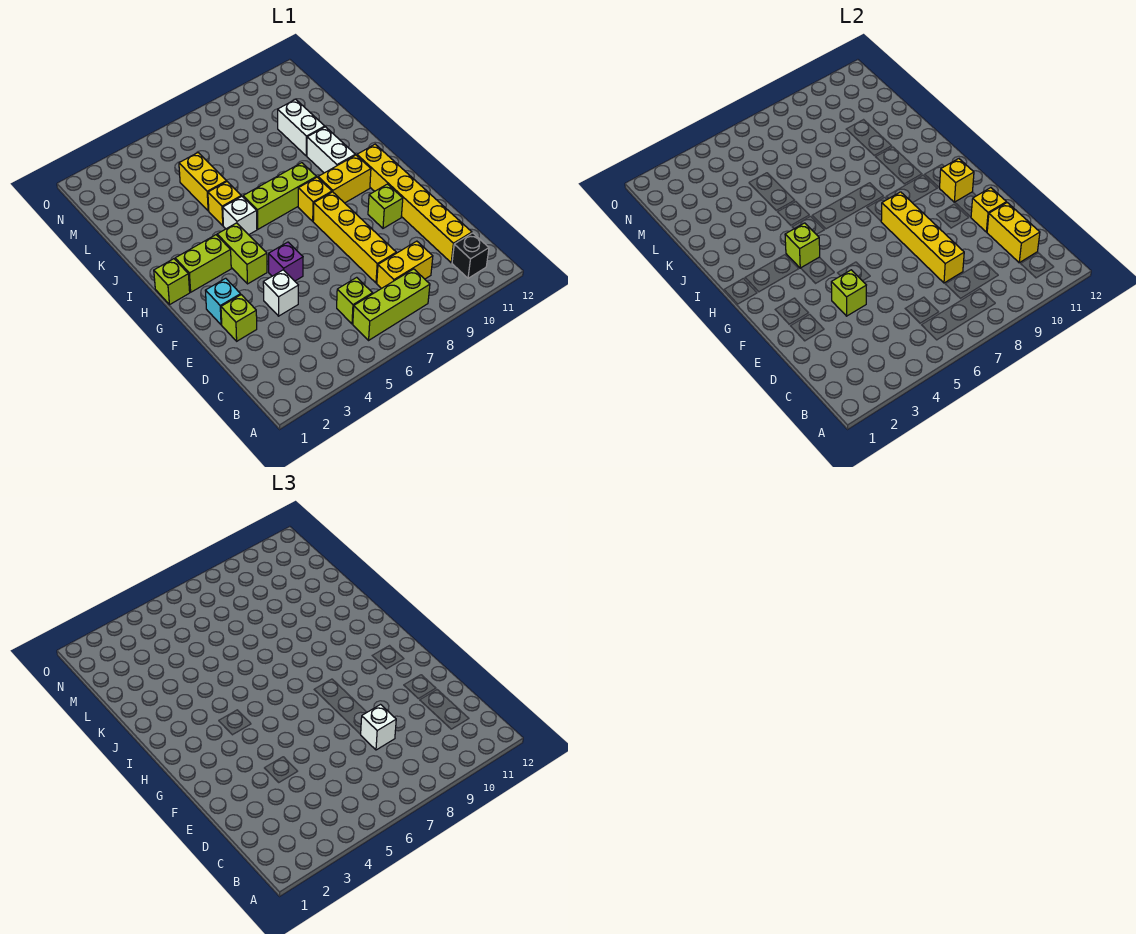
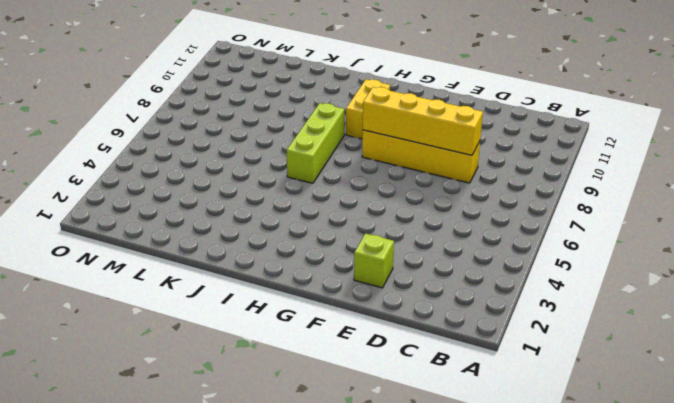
none -> lime brick B6:B8 level 1
none -> black brick B11 level 1
none -> lime brick C6 level 1

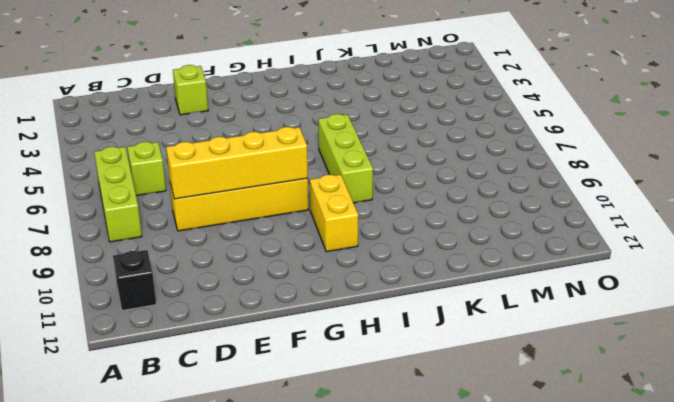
none -> yellow brick C8:C9 level 1
none -> yellow brick C11:H11 level 1
none -> white brick E4 level 1

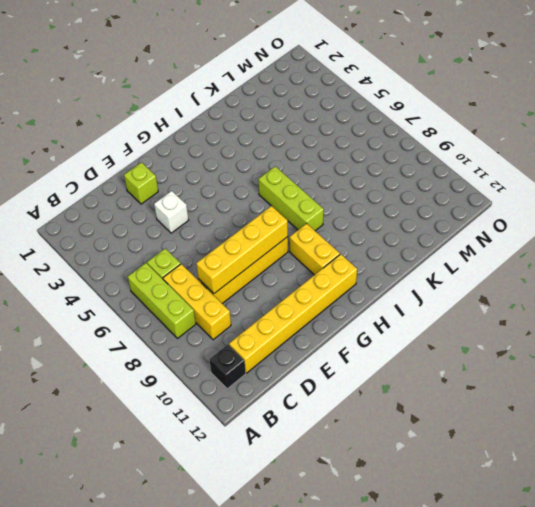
yellow brick C7:C9 level 1 -> yellow brick C8:C9 level 1
none -> cyan brick F2 level 1
none -> purple brick F5 level 1
none -> lime brick F10 level 1

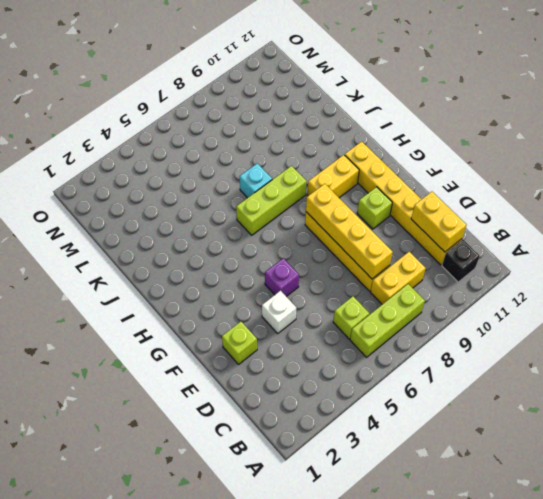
cyan brick J7 level 1 -> cyan brick F2 level 1
none -> lime brick G4:H4 level 1
none -> lime brick H1 level 1
none -> lime brick H2:H3 level 1

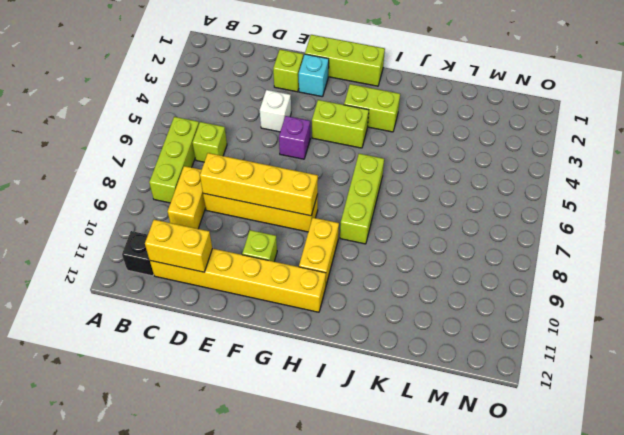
lime brick F1:H1 level 1 -> lime brick H1 level 1
lime brick H3:I3 level 1 -> lime brick H2:H3 level 1
none -> yellow brick H8 level 1
none -> white brick I5 level 1
none -> white brick I10:J10 level 1

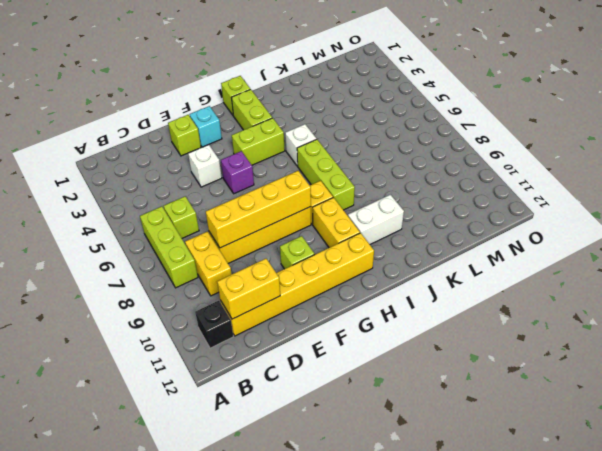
none -> yellow brick J5 level 1
none -> yellow brick K5:L5 level 1
none -> white brick K10:L10 level 1

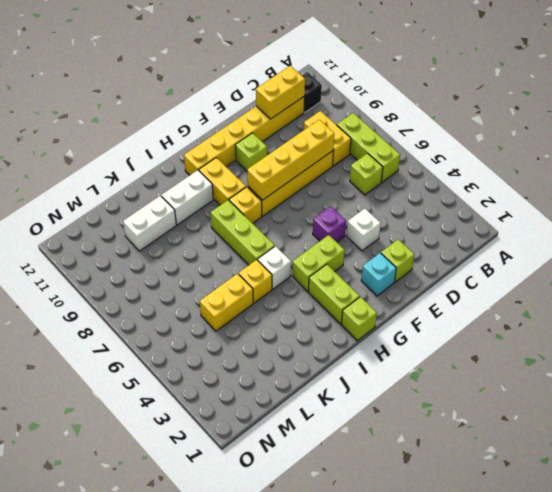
none -> lime brick E4 level 2
none -> yellow brick E11 level 2
none -> yellow brick G11 level 2

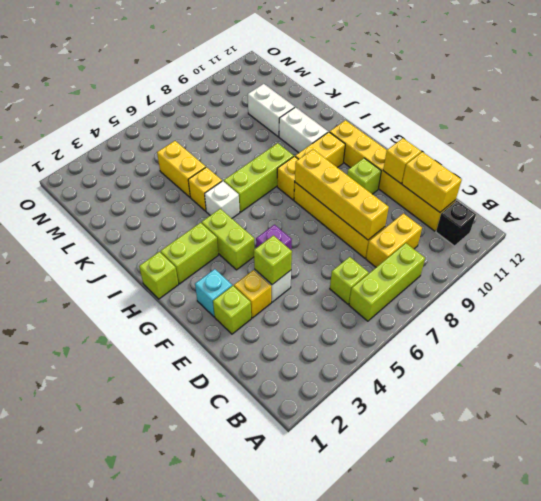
yellow brick E3 level 1 -> yellow brick G11 level 2
none -> lime brick H4 level 2
none -> white brick D8 level 3

